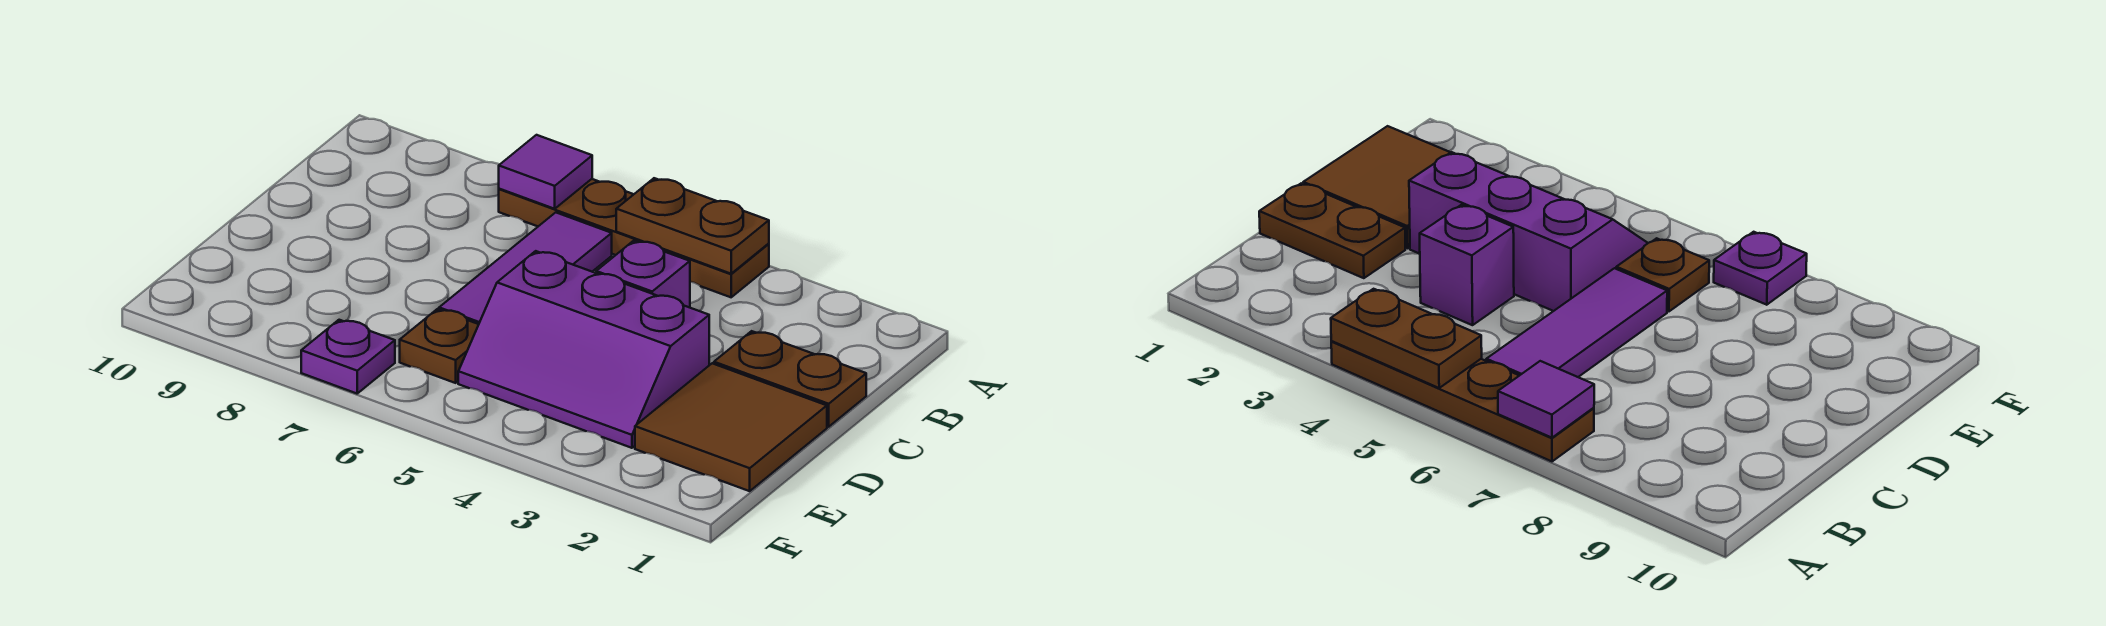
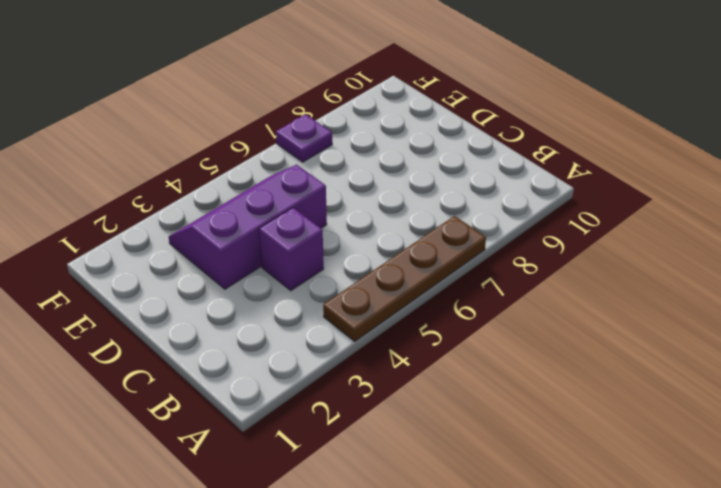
none -> purple tile B6:D6 level 1
none -> brown plate C1:C2 level 1

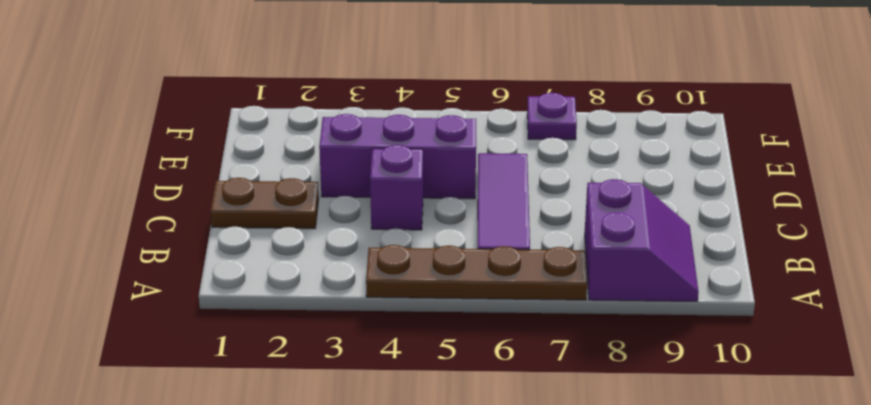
purple slope A8:B9 level 1 top 8 -> none
none -> brown tile D1:E2 level 1
none -> brown plate E6 level 1

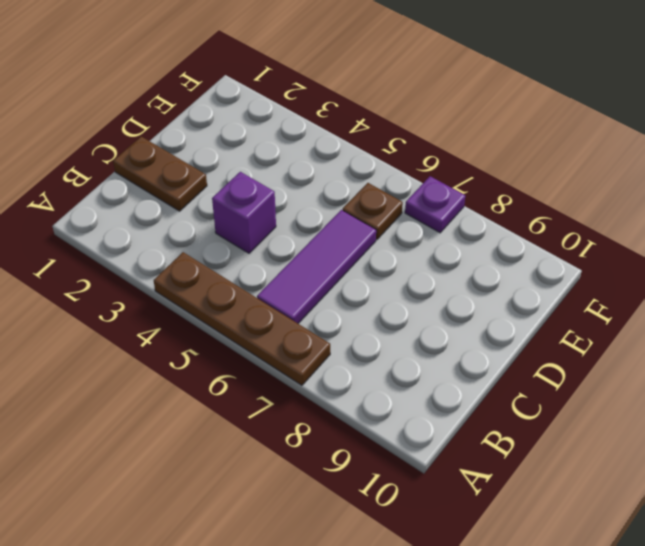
none -> brown tile D1:E2 level 1
none -> purple slope D3:E5 level 1 top D

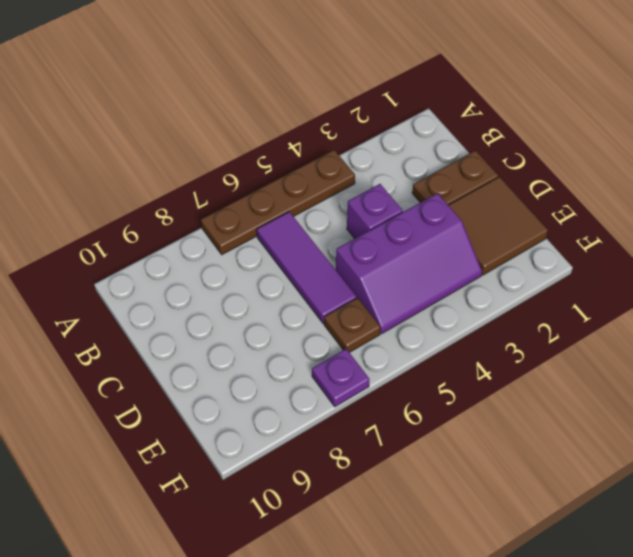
none -> brown plate A4:A5 level 2
none -> purple tile A7 level 2

